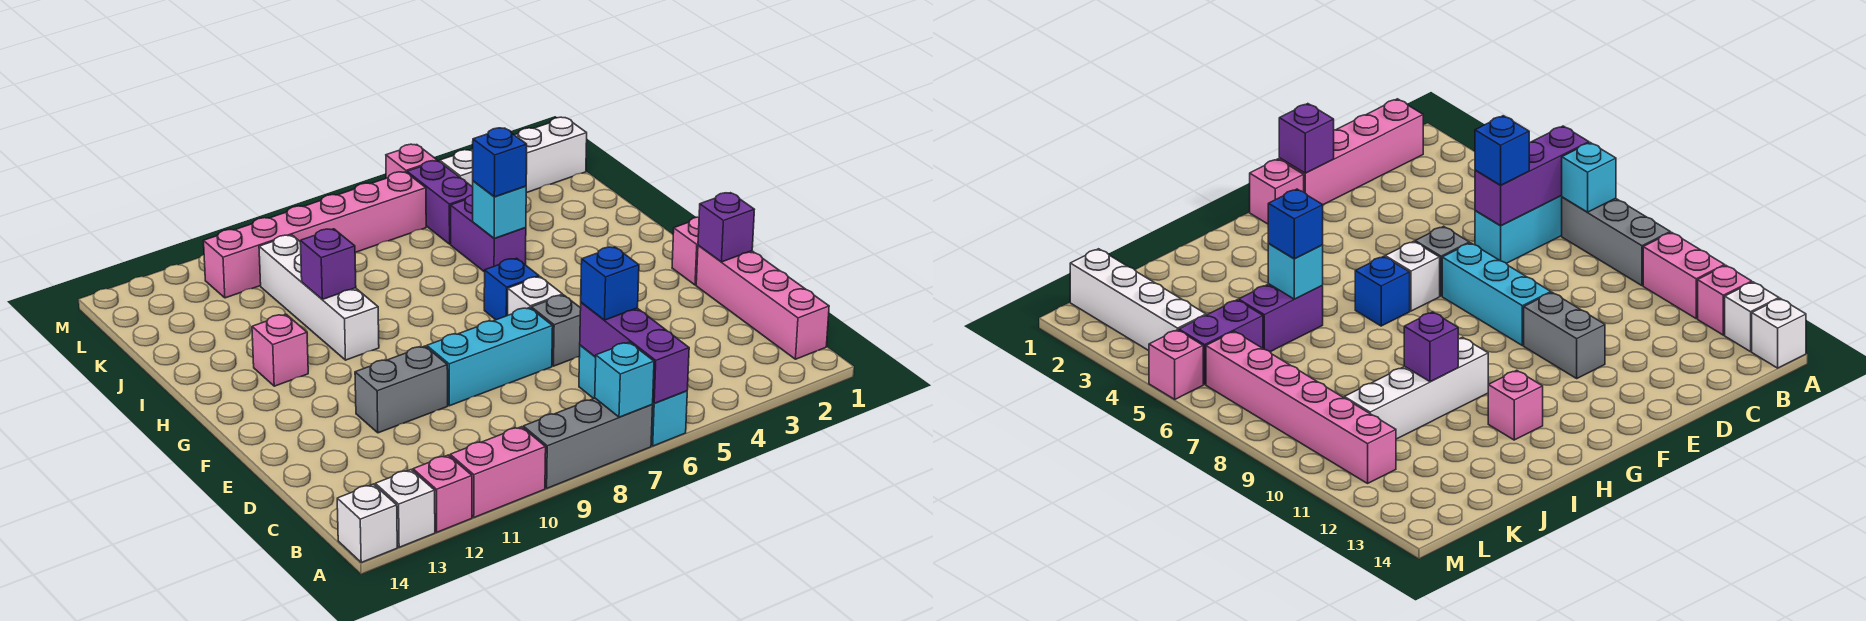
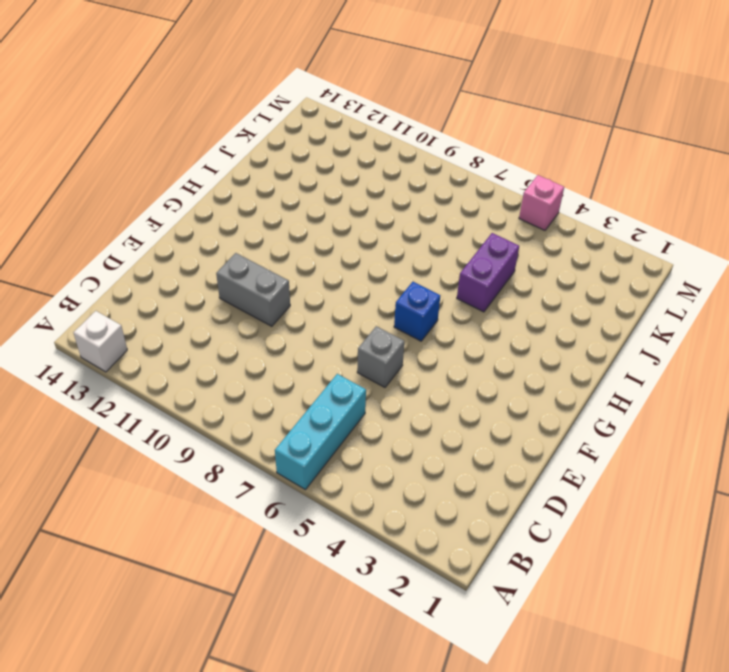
none -> grey brick A7:A9 level 1
none -> pink brick A10:A11 level 1
none -> pink brick A12 level 1

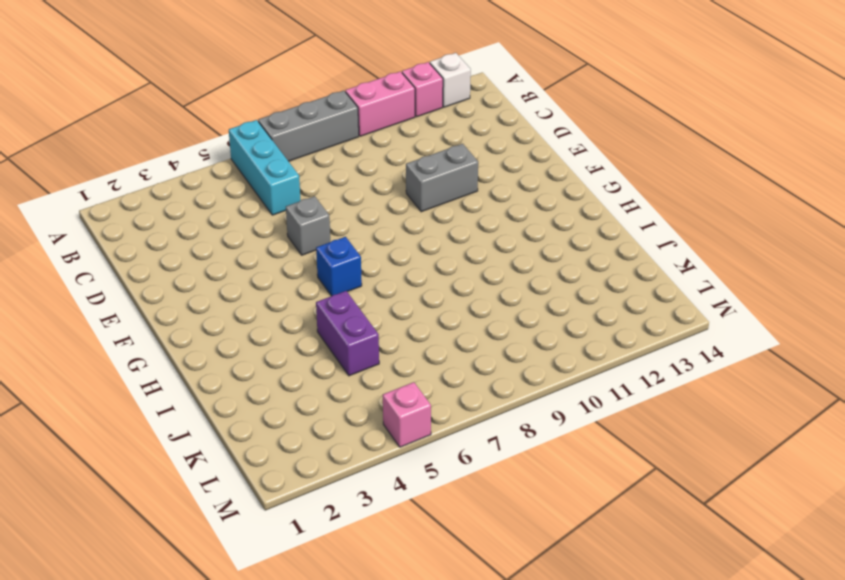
none -> white brick A14 level 1
none -> pink brick B1:E1 level 1
none -> cyan brick E7:E9 level 1

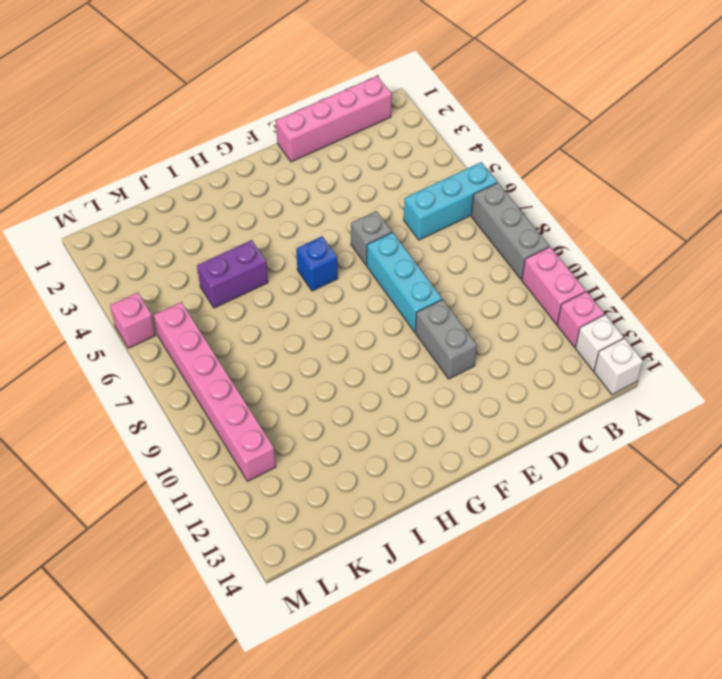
none -> pink brick F1 level 1
none -> white brick F6 level 1
none -> white brick H10:K10 level 1

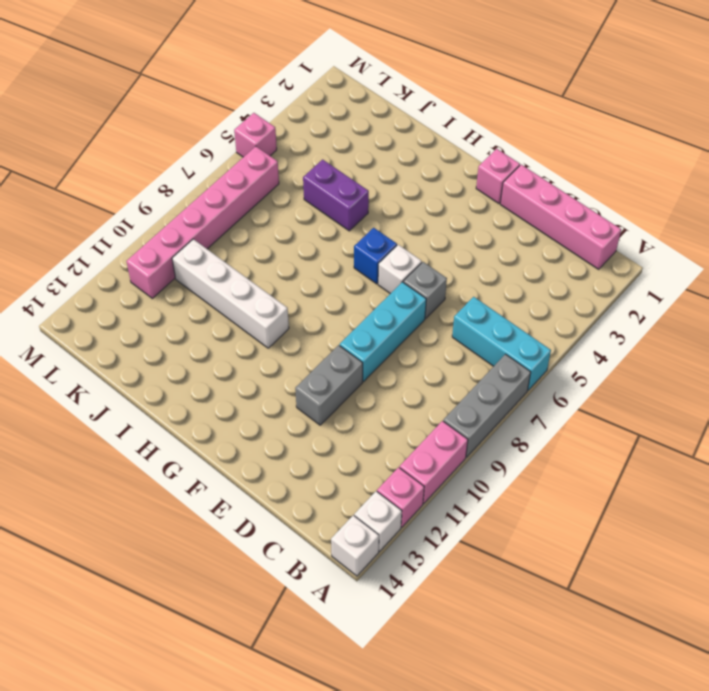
none -> pink brick H12 level 1
none -> purple brick K5:L5 level 1
none -> white brick L1:L4 level 1

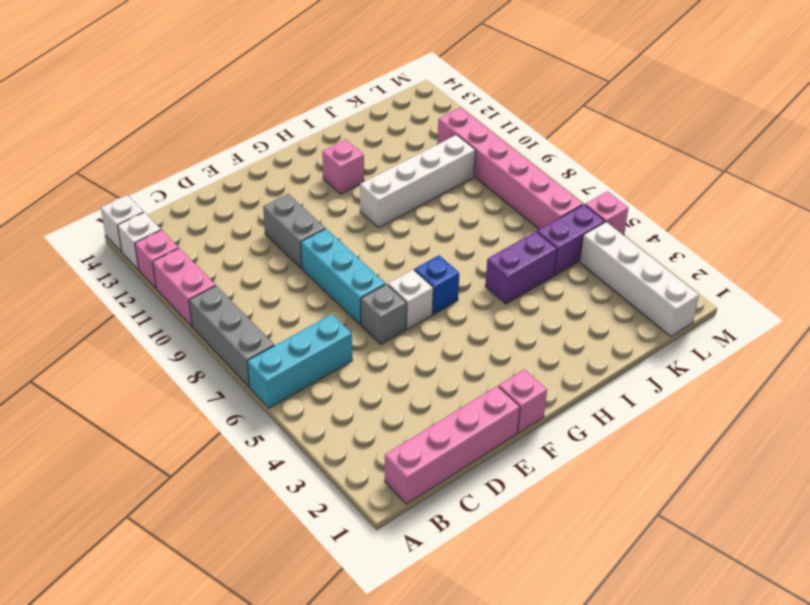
none -> purple brick A6:C6 level 2
none -> cyan brick A7 level 2
none -> purple brick E1 level 2

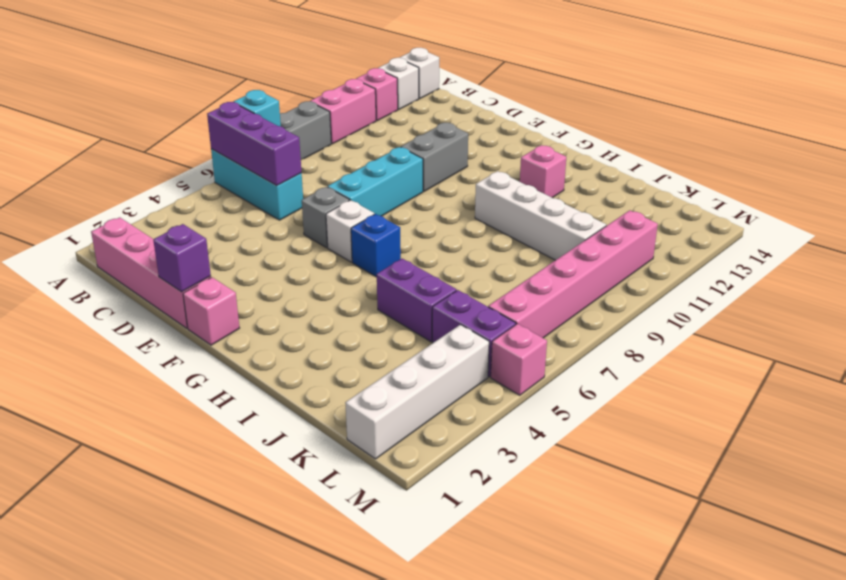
none -> cyan brick I5 level 2
none -> purple brick I10 level 2
none -> blue brick C6 level 3

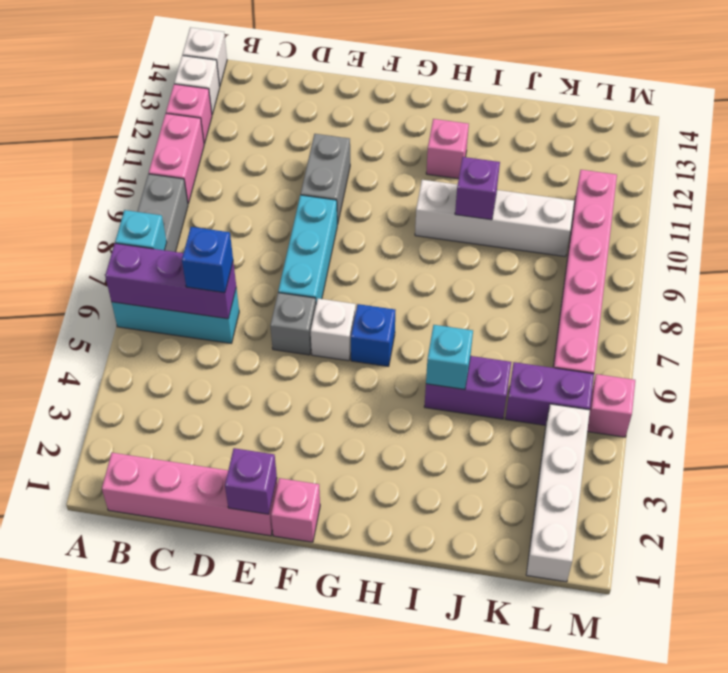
none -> blue brick I5 level 3

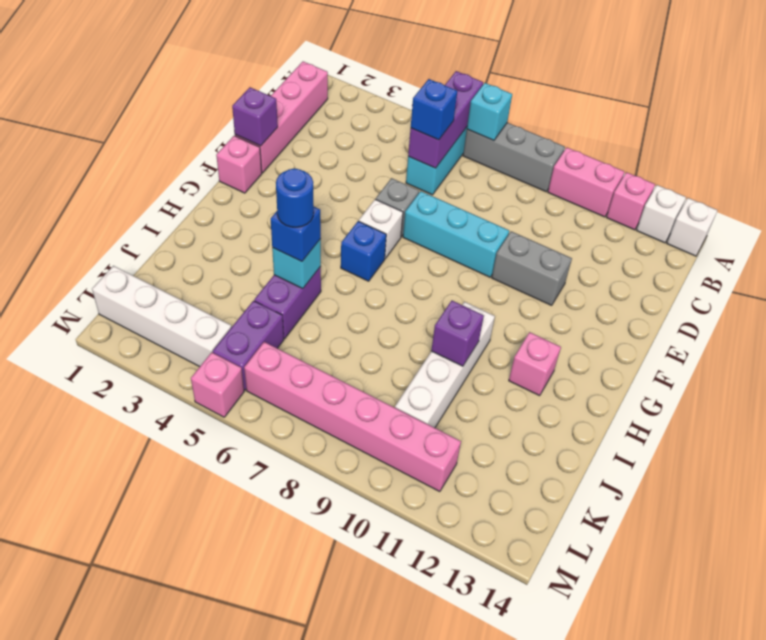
blue round brick I5 level 4 -> none

